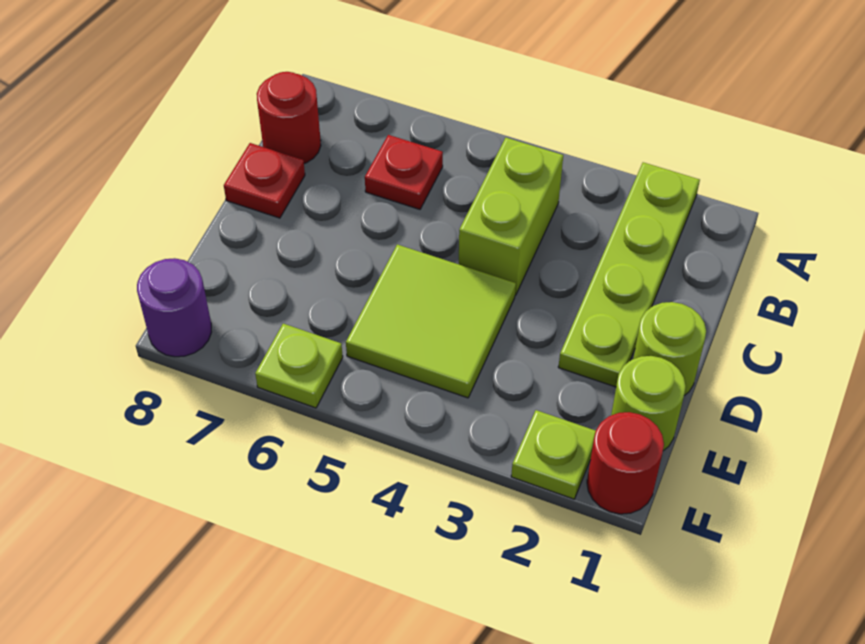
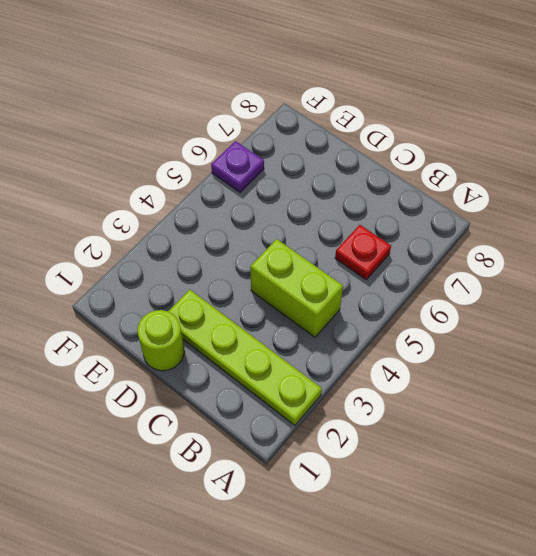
purple plate F6 level 1 -> lime plate F6 level 1
none -> red round brick B8 level 1
none -> red plate C8 level 1
none -> lime tile D4:E5 level 1

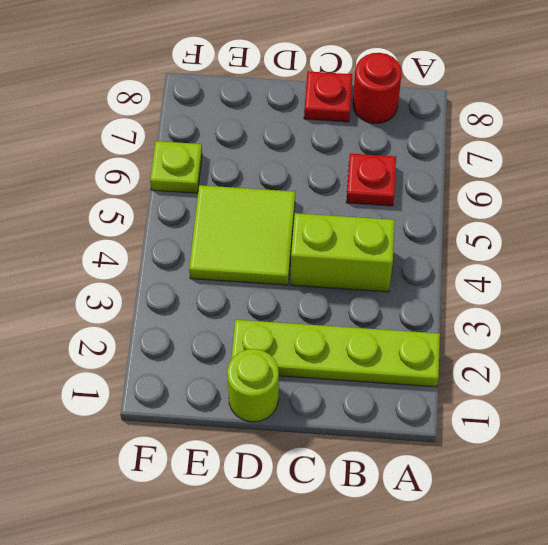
none -> lime round brick E1 level 1
none -> red round brick F1 level 1
none -> lime plate F2 level 1

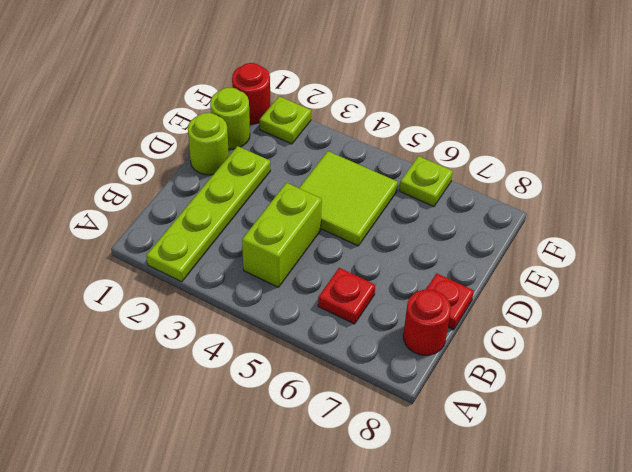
none -> purple round brick F8 level 1

